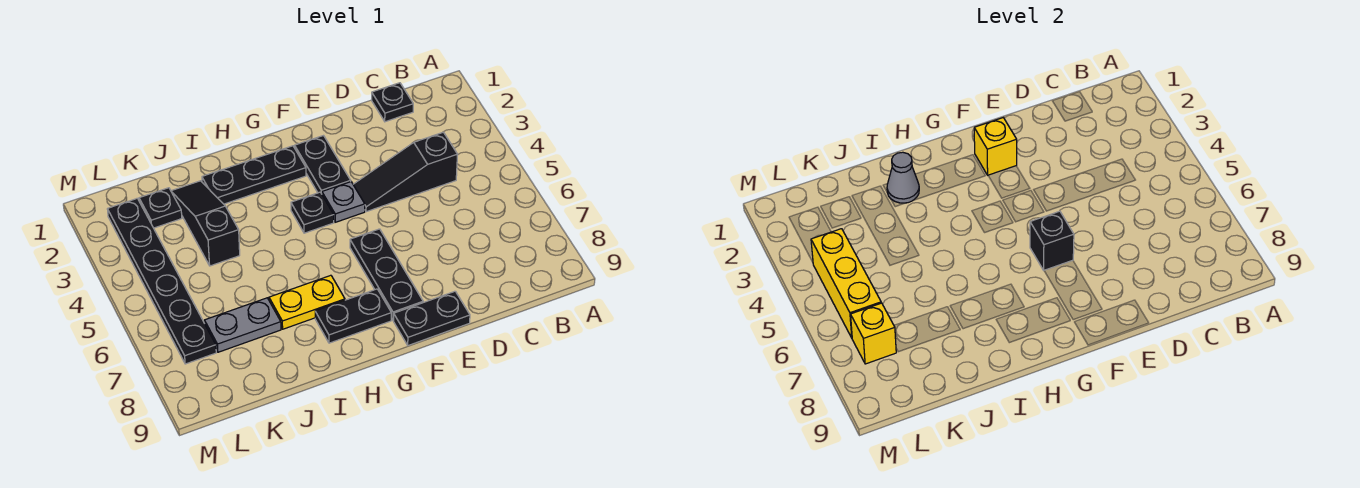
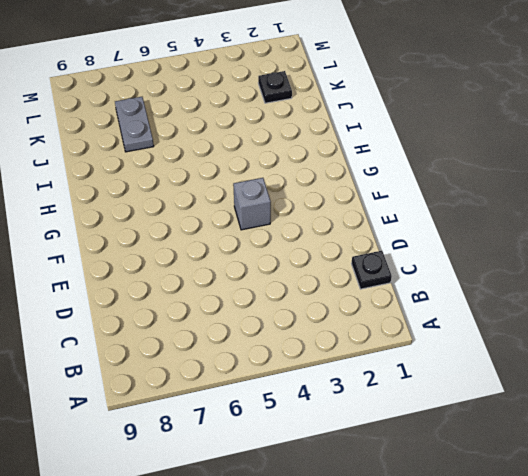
grey brick F4 level 1 -> grey plate F4 level 1
none -> black slope C4:E4 level 1 top C
none -> black plate E9:F9 level 1
none -> black plate F2:F3 level 1

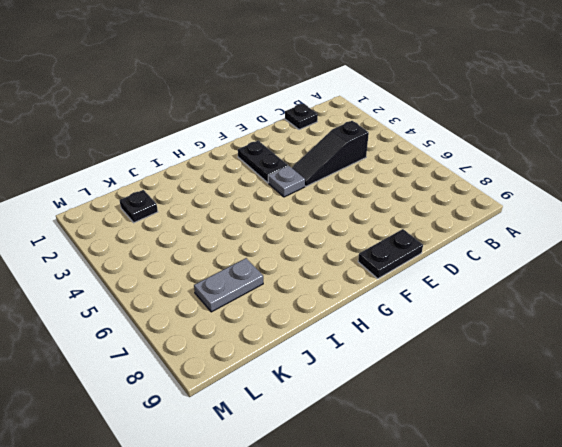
none -> black plate F6:F8 level 1
none -> black plate G2:I2 level 1
none -> black plate G4 level 1

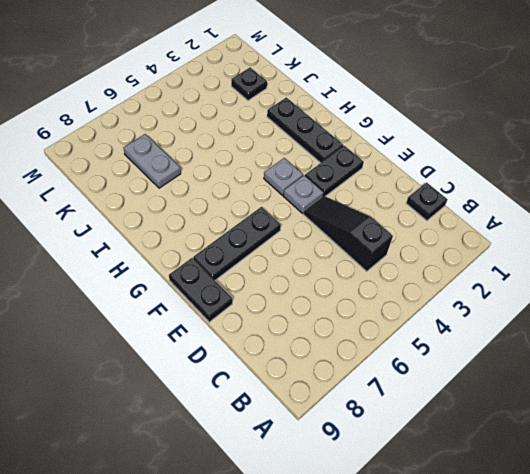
grey plate G4 level 1 -> black plate G4 level 1
none -> black plate G8:H8 level 1
none -> yellow plate H7:I7 level 1
none -> black slope J2:J4 level 1 top 4

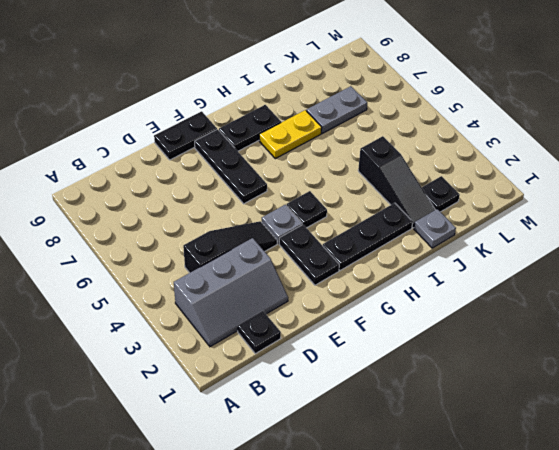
grey slope B2:D3 level 1 top 3 -> none
grey plate J1 level 1 -> none
none -> black plate L2:L7 level 1
none -> yellow brick F2 level 2
none -> black brick F6 level 2

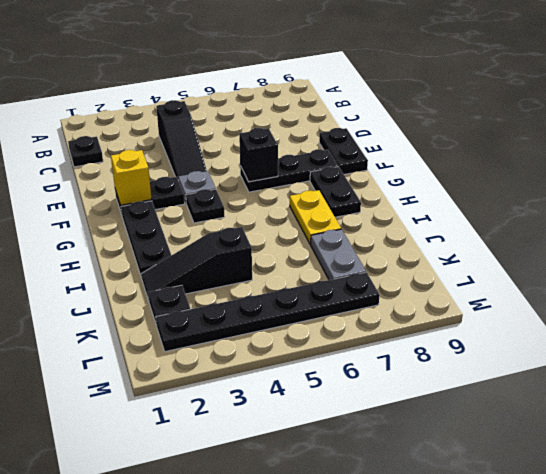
none -> grey cone I2 level 2
none -> yellow brick L4:L6 level 2
none -> yellow brick L7 level 2

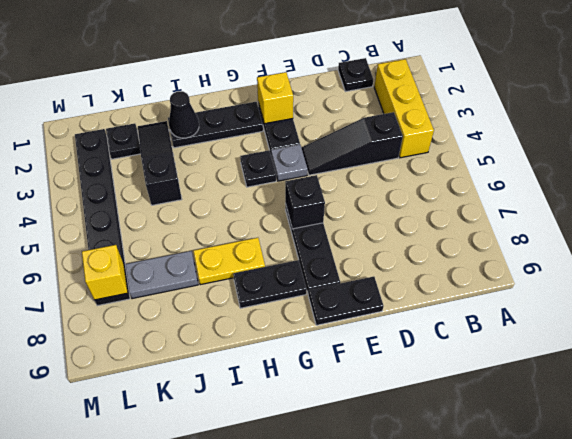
yellow brick B2:B4 level 1 -> yellow brick L4:L6 level 2
black cone I2 level 2 -> grey cone I2 level 2

